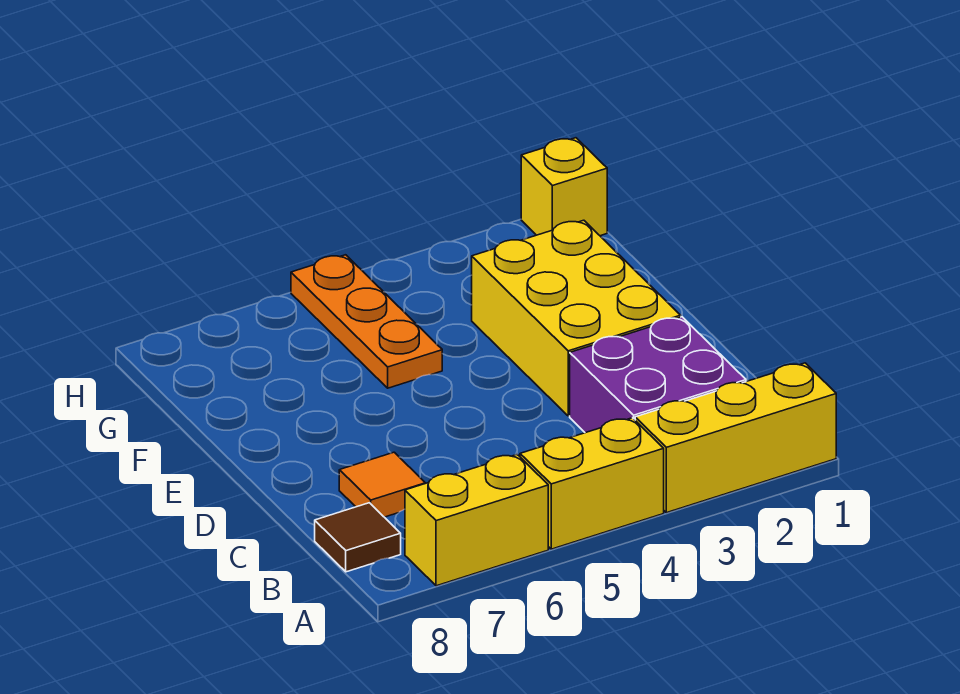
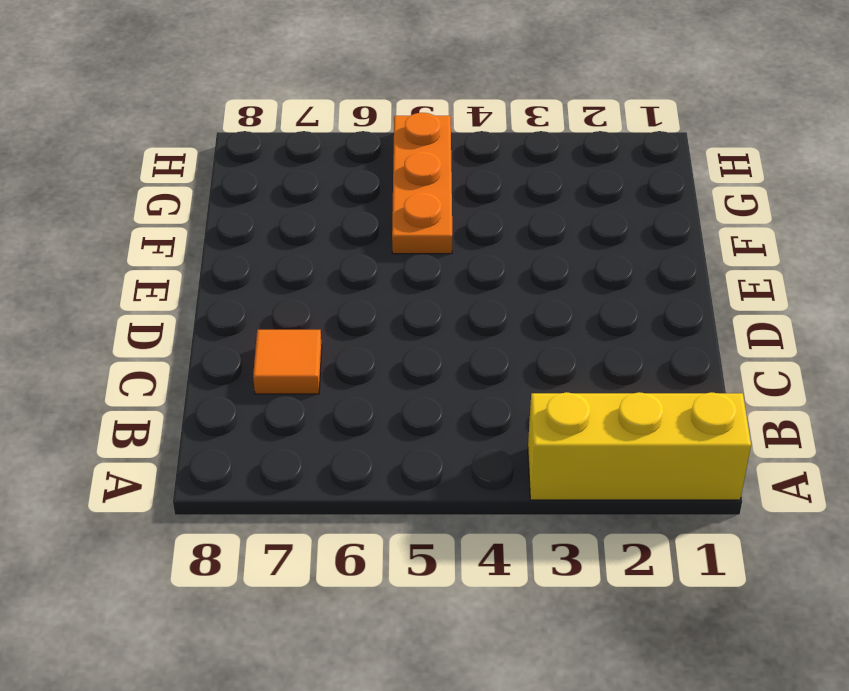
none -> yellow brick A4:A5 level 1
none -> yellow brick A6:A7 level 1

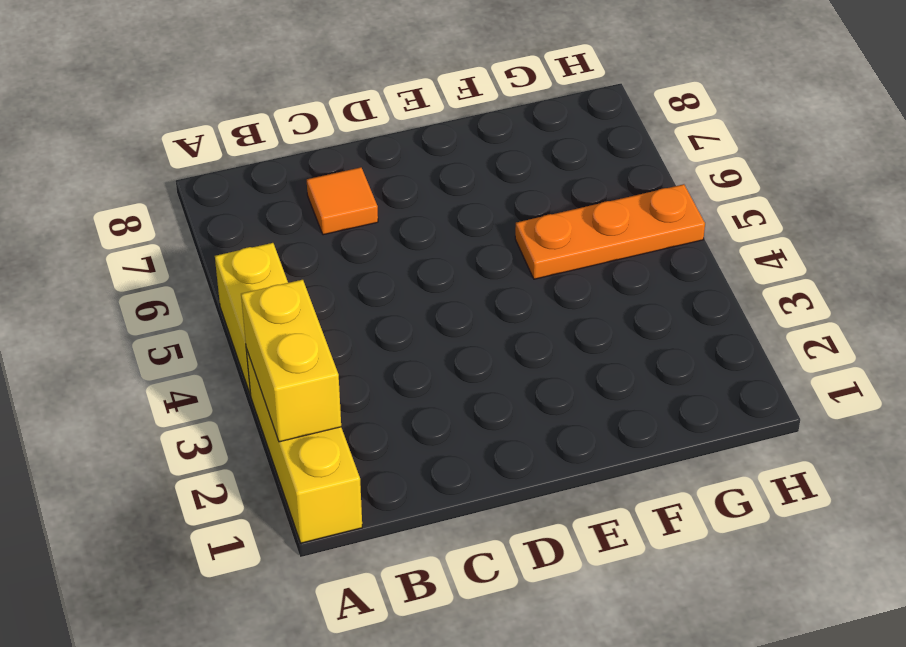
yellow brick A2:A3 level 2 -> yellow brick A6:A7 level 1
none -> purple brick B2:C3 level 1
none -> brown tile B8 level 1

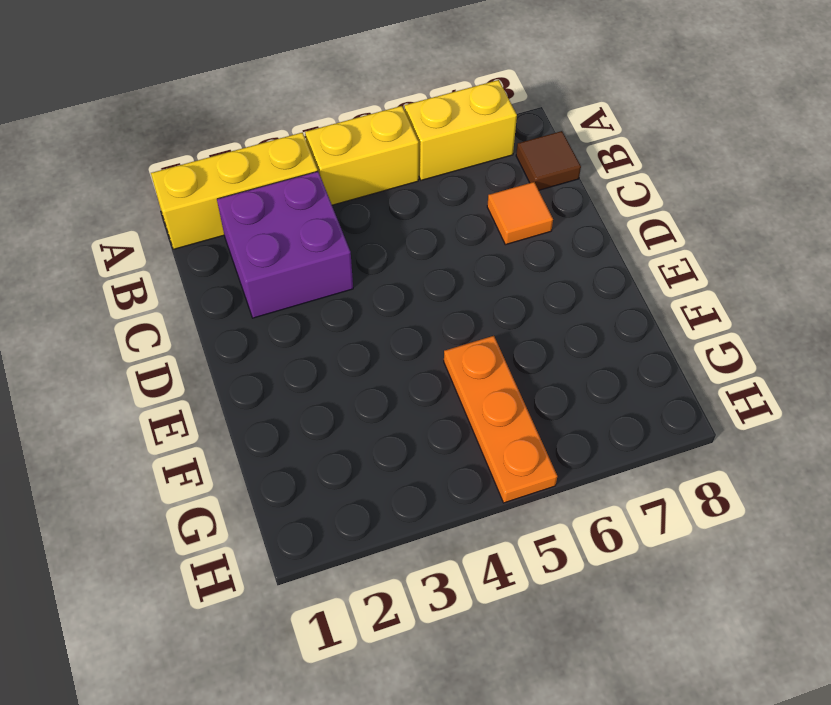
none -> yellow brick D2:F3 level 1
none -> yellow brick H1 level 1

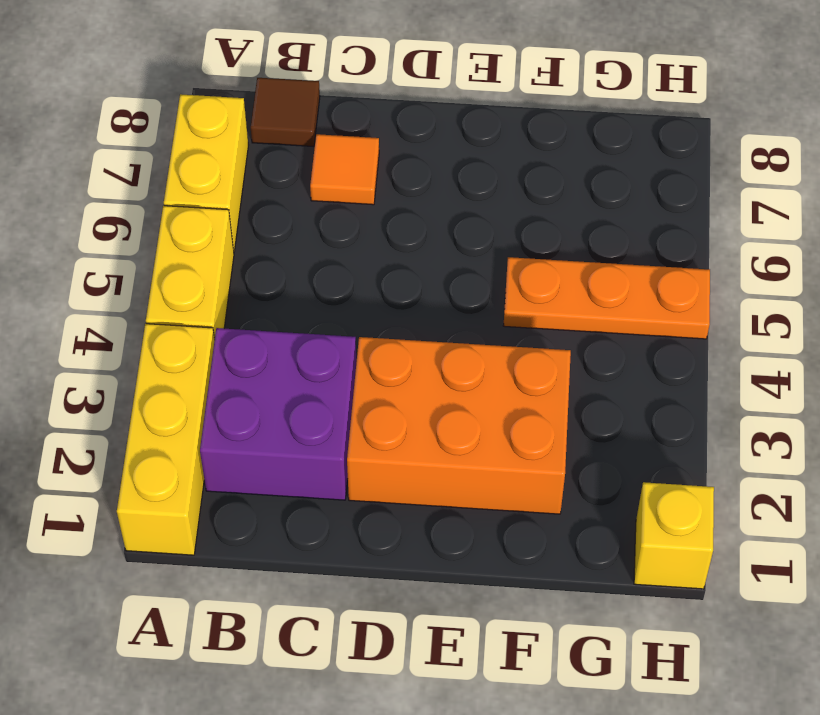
orange brick D2:F3 level 1 -> yellow brick D2:F3 level 1

